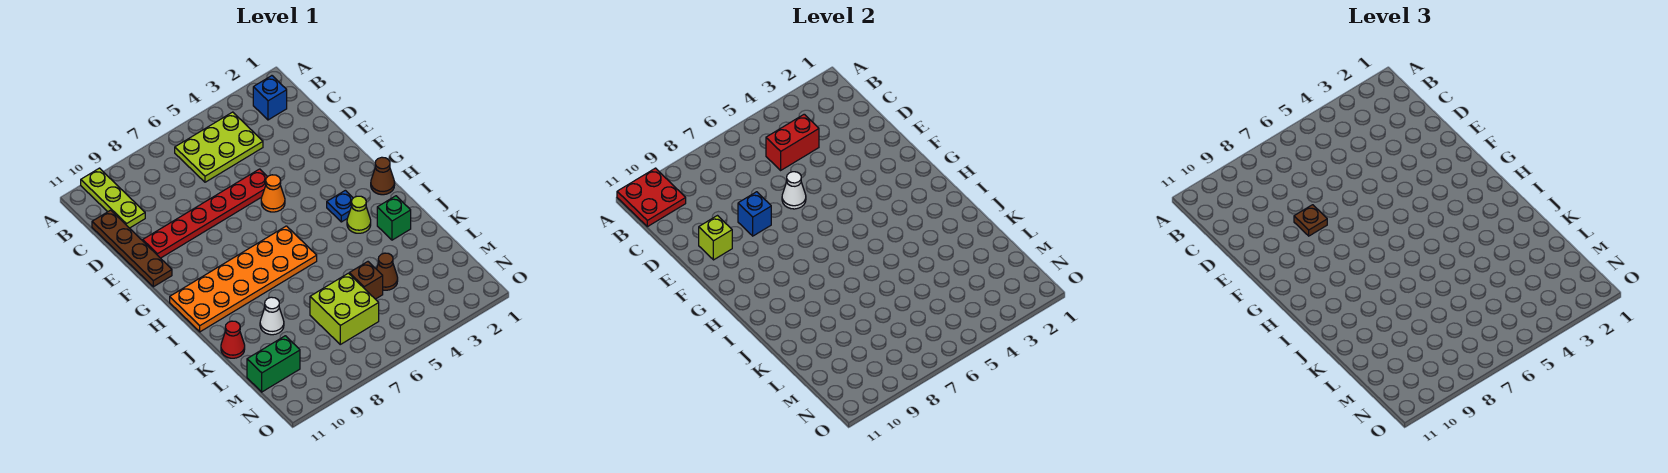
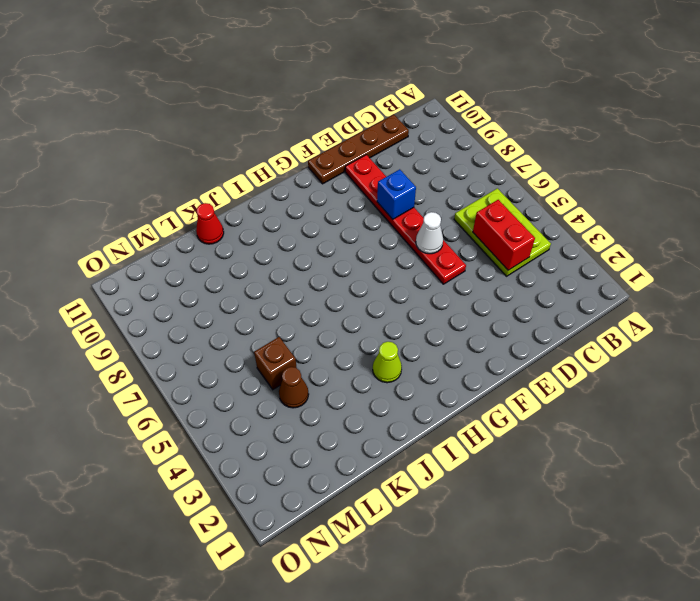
none -> lime plate A10:C10 level 1
none -> blue brick B2 level 1
none -> orange cone F5 level 1

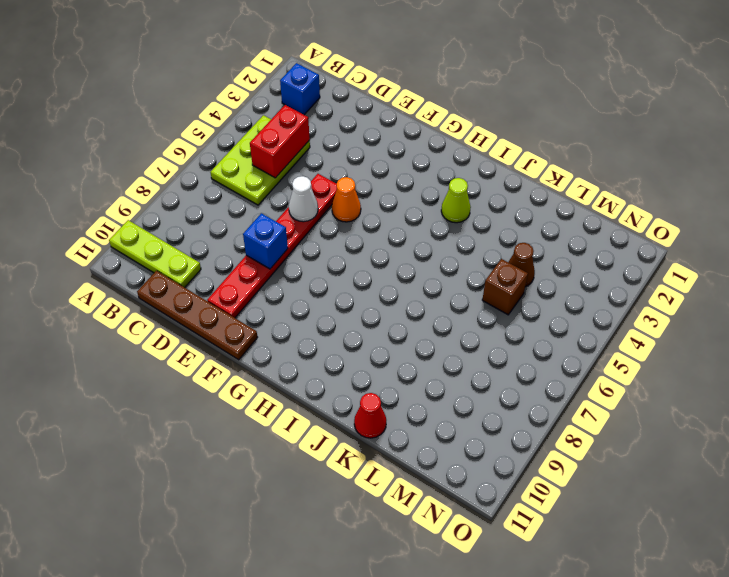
none -> brown cone H1 level 1
none -> blue plate H3 level 1
none -> orange plate H6:I11 level 1

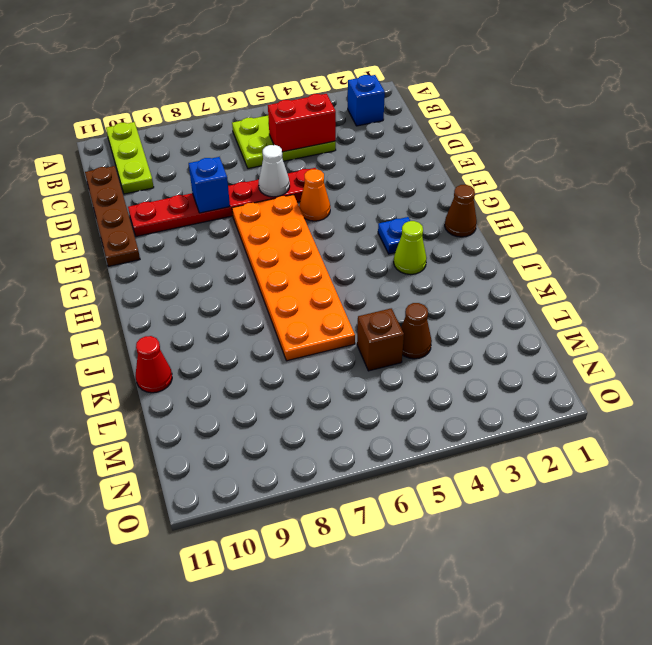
orange plate F6:K7 level 1 -> orange plate H6:I11 level 1
none -> green brick J2 level 1
none -> white cone K9 level 1
none -> lime brick L6:M7 level 1

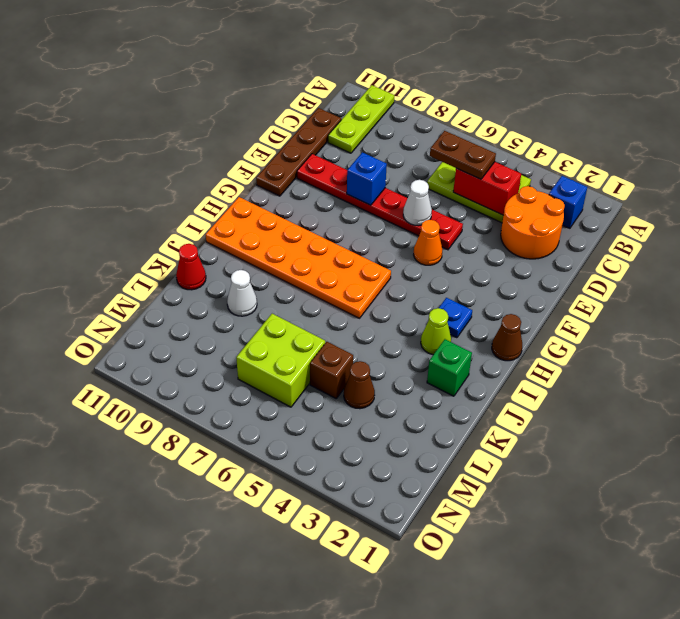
orange round brick C2:D3 level 1 -> none
brown plate C5:C6 level 3 -> none
none -> green brick M10:M11 level 1
none -> red plate A10:B11 level 2
none -> lime brick E10 level 2

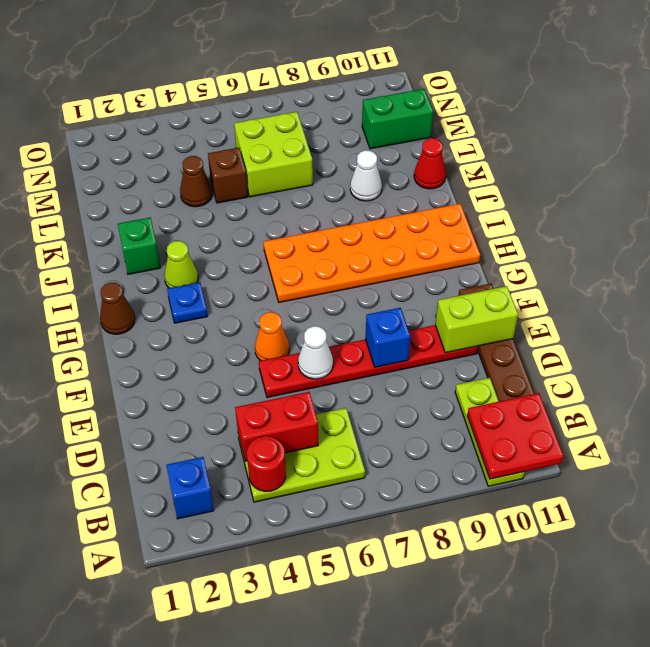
red round brick B4 level 2 -> none
lime brick E10:E11 level 2 -> lime brick E10 level 2
none -> brown plate E8 level 3

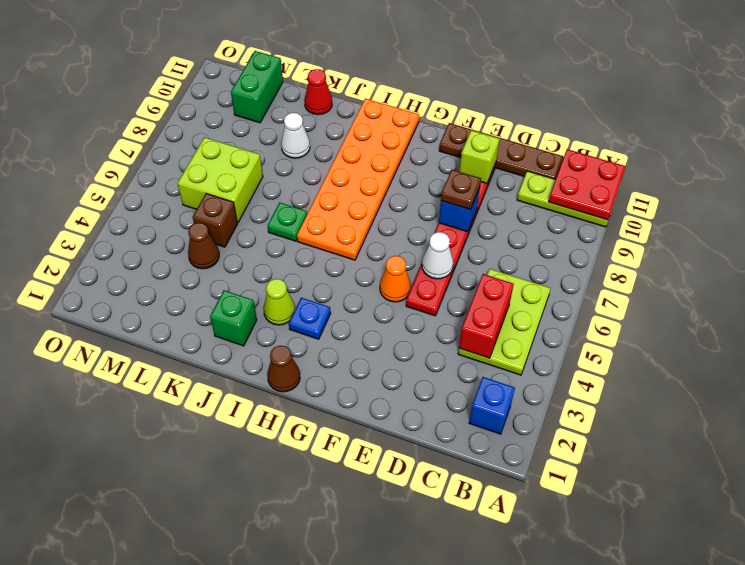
green plate J6 level 1 -> none

